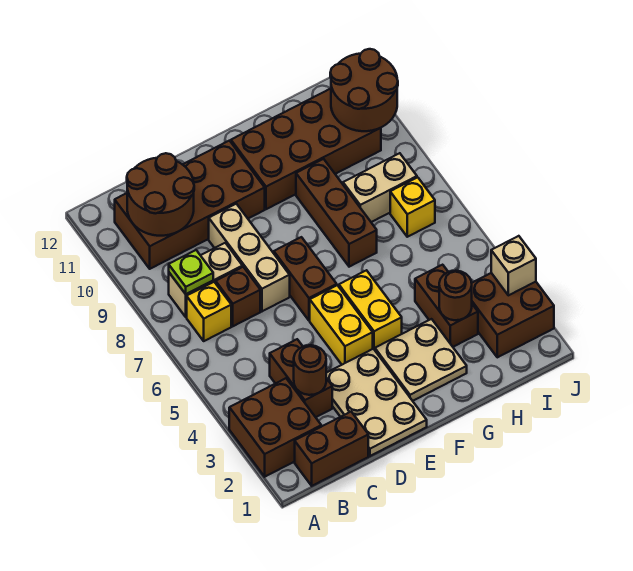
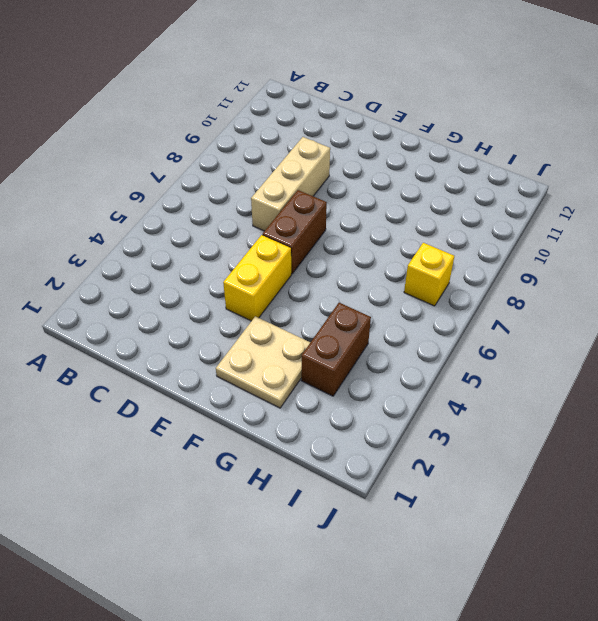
none -> brown brick A2:B3 level 1
none -> brown brick B1:C1 level 1
none -> yellow brick B7 level 1

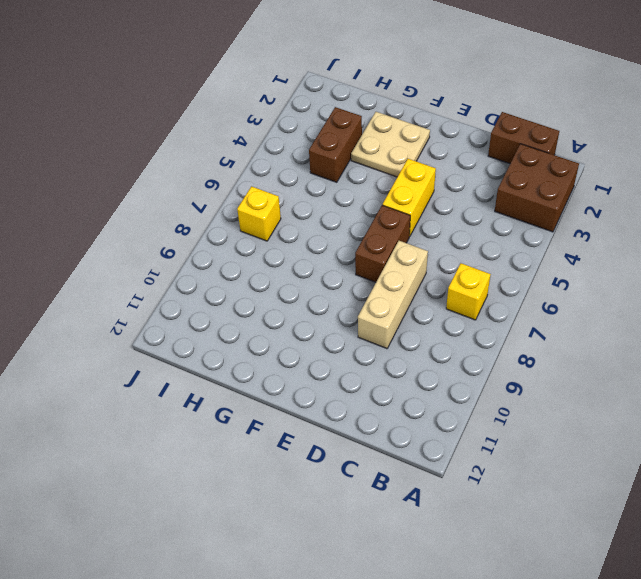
none -> tan brick B8:C8 level 1
none -> brown brick B10:E11 level 1
none -> brown brick C3:C4 level 1

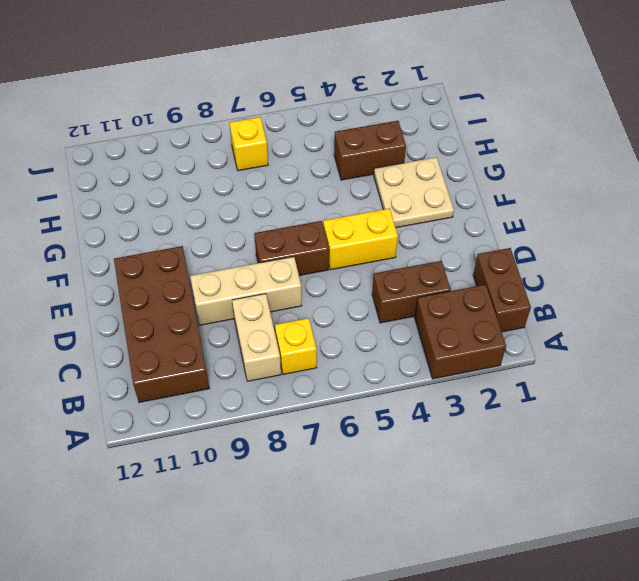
none -> brown brick C7 level 1
none -> tan plate D1:E3 level 1
none -> yellow brick F4:F5 level 1

